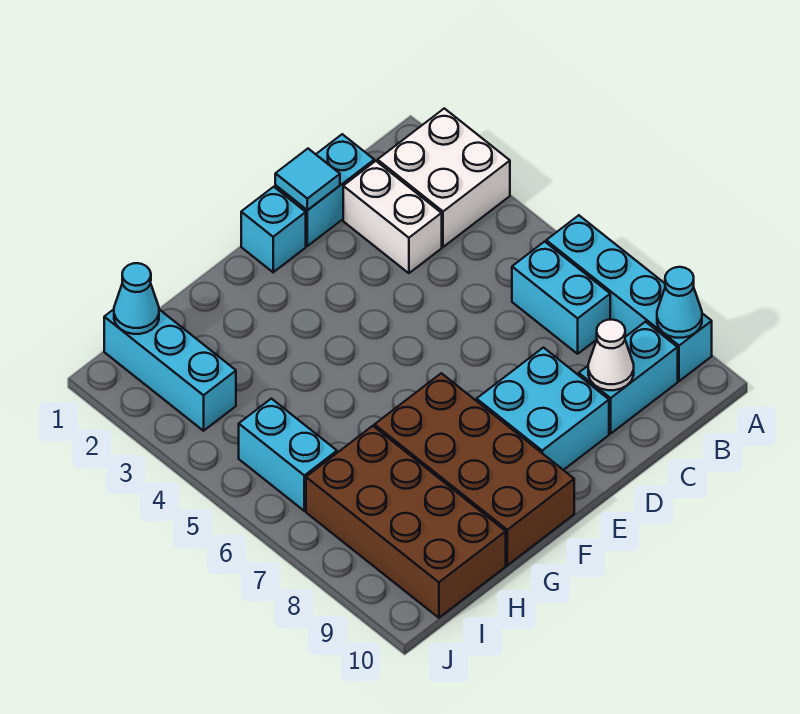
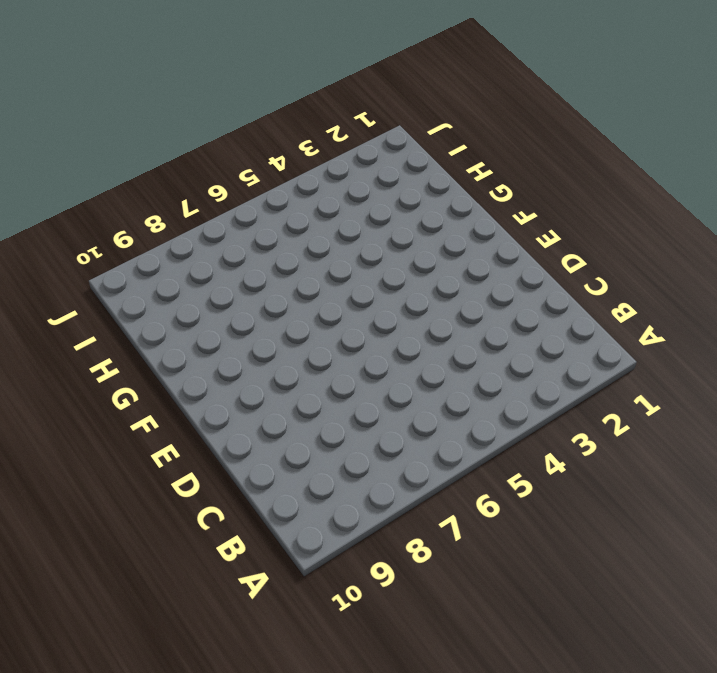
none -> white brick A2:B3 level 1
none -> cyan brick A6:A9 level 1
none -> cyan brick B6:B7 level 1

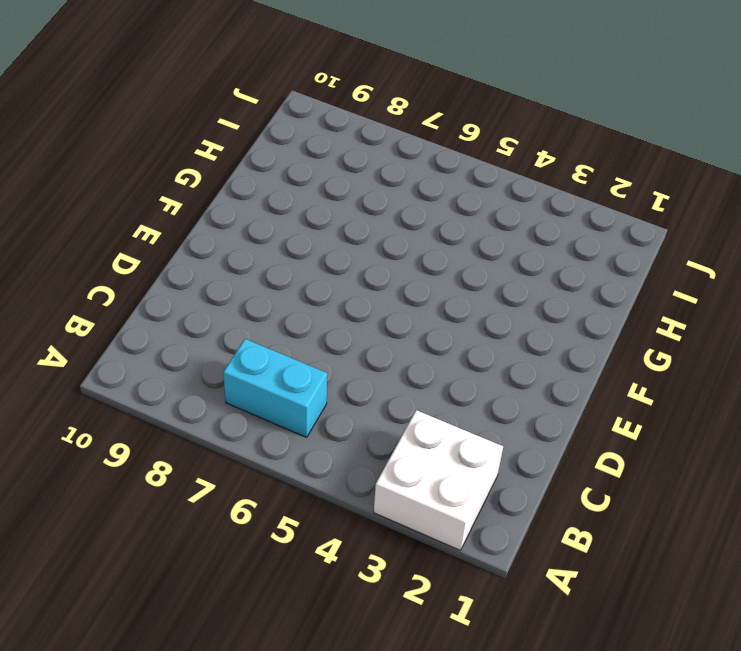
none -> cyan brick A6:A9 level 1
none -> cyan brick B9:C9 level 1
none -> cyan brick C1:D1 level 1

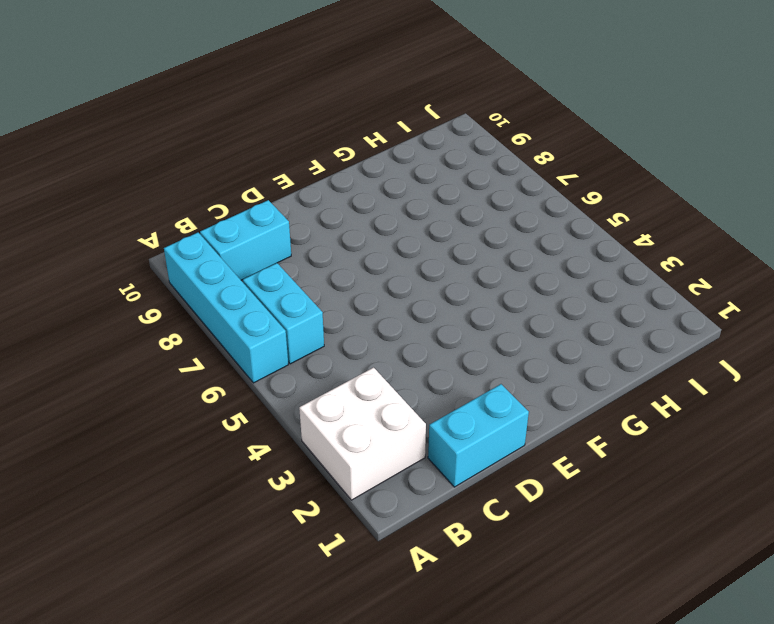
none -> white brick C2:C3 level 1
none -> cyan brick D8:E9 level 1
none -> cyan brick E1 level 1

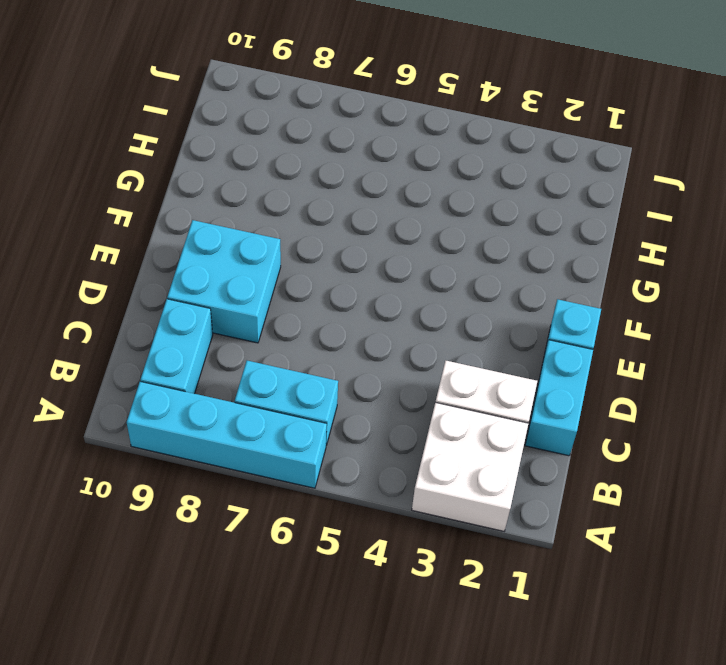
none -> brown brick F7:G10 level 1
none -> brown brick H7:I10 level 1
none -> cyan brick I1:I3 level 1

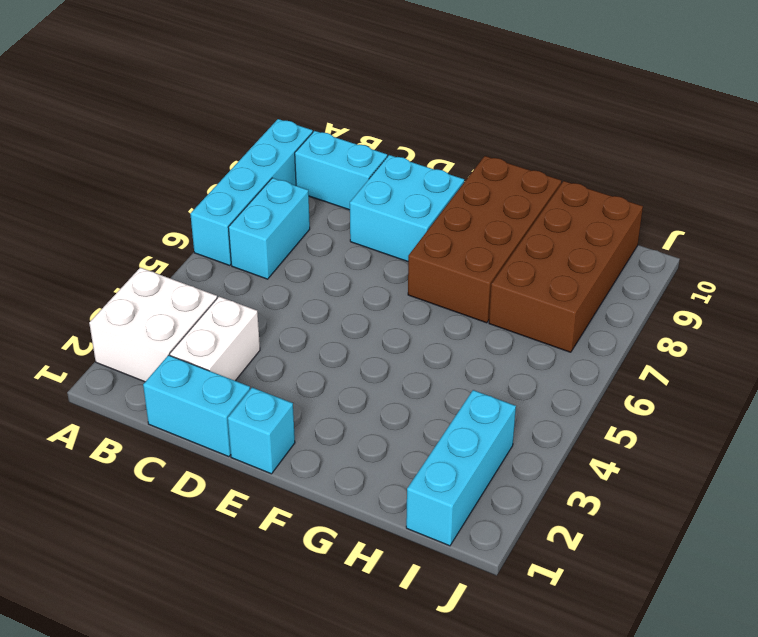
none -> cyan brick I5:I6 level 1
none -> cyan cone A9 level 2
none -> white cone C9 level 2

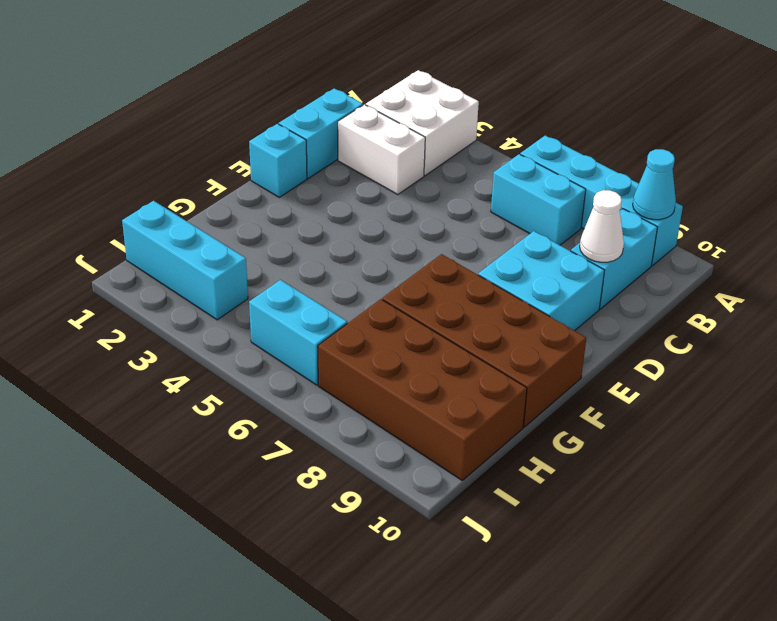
none -> cyan tile D1 level 2
none -> cyan cone I1 level 2

